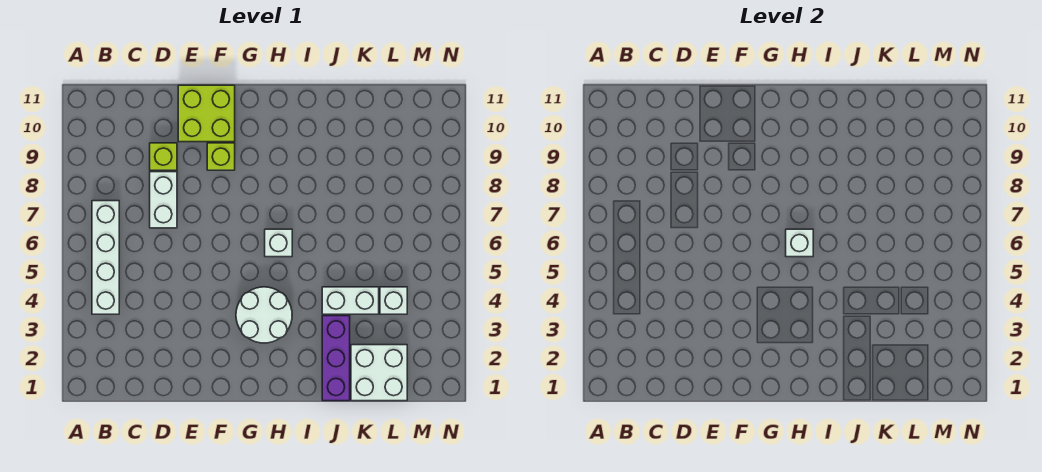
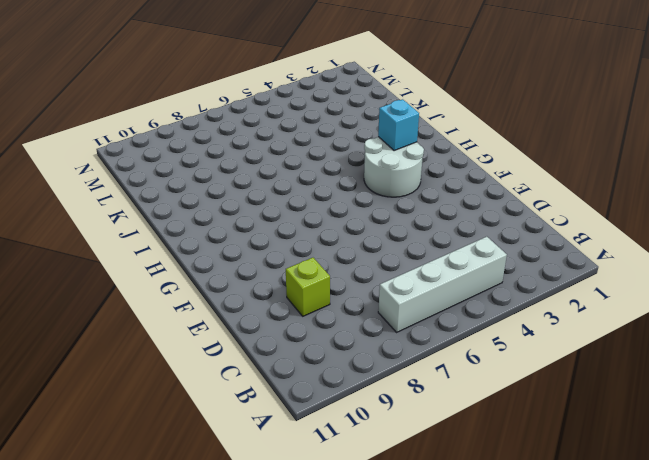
cyan brick H3 level 2 -> none
none -> white brick D7:D8 level 1
none -> lime brick E10:F11 level 1
none -> lime brick F9 level 1

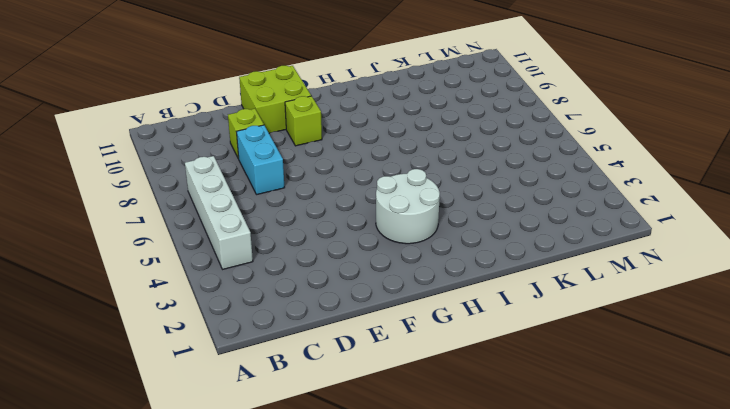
cyan brick D7:D8 level 1 -> white brick D7:D8 level 1
none -> white brick H6 level 1
none -> purple brick J1:J3 level 1
none -> white brick J4:K4 level 1

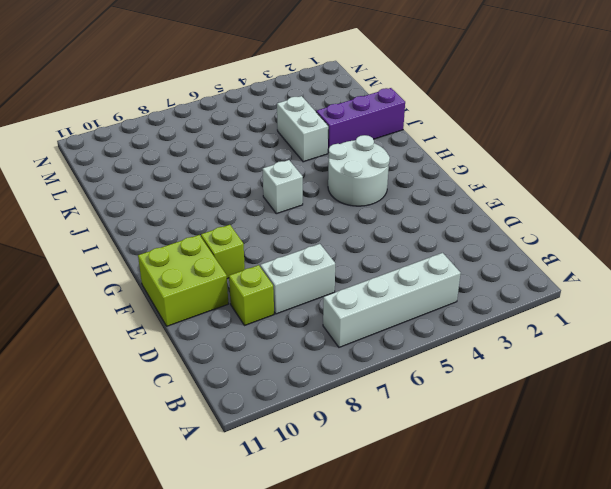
none -> white brick K1:L2 level 1
none -> white brick L4 level 1
none -> white brick H6 level 2

